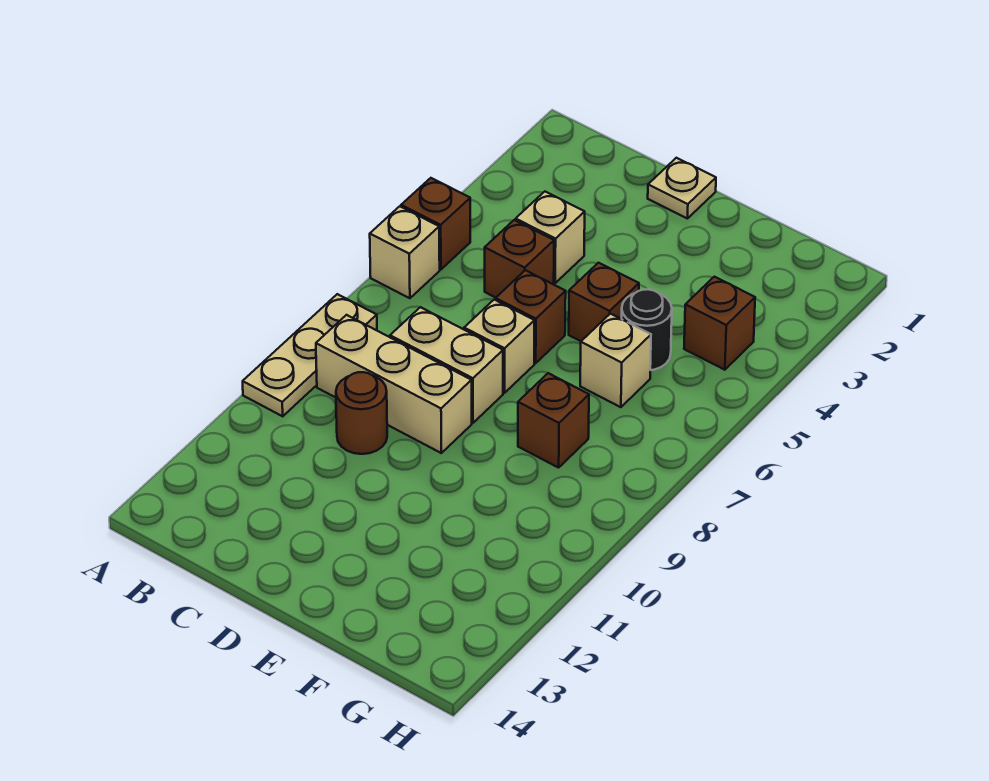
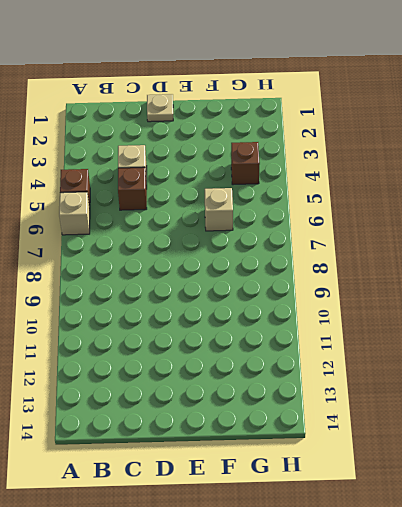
none -> tan plate A8:A10 level 1
none -> tan brick B9:D9 level 1
none -> tan brick C8:D8 level 1

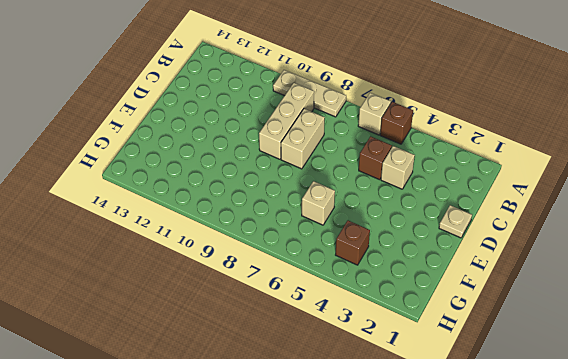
none -> brown round brick C10 level 1
none -> brown brick D6 level 1
none -> tan brick D7 level 1

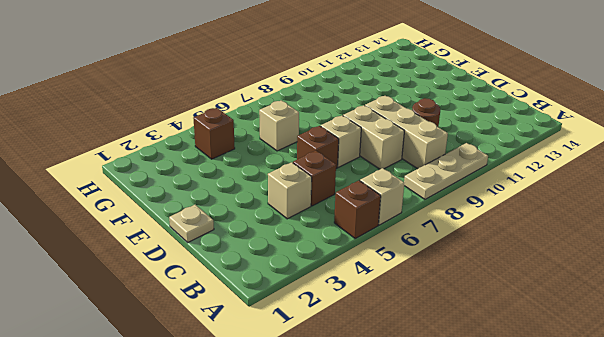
none -> brown brick E5 level 1
none -> black round brick F5 level 1
none -> brown brick F8 level 1

